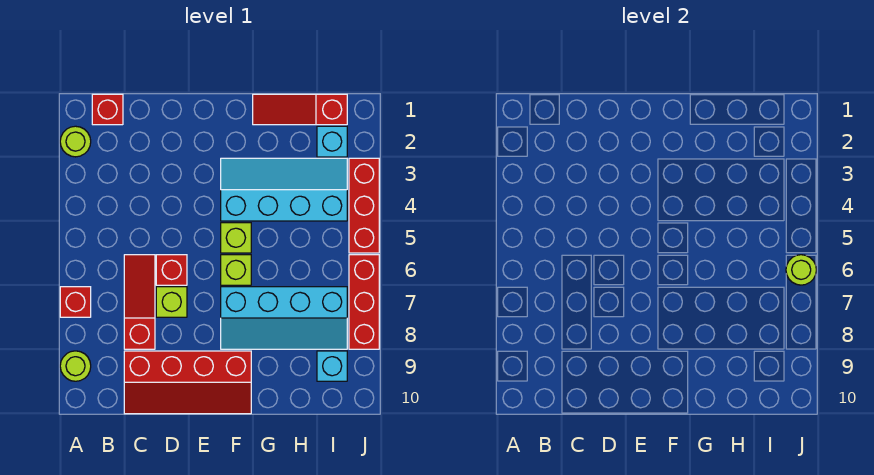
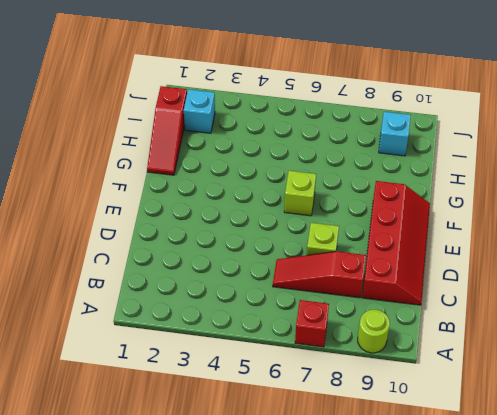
none -> lime round brick A2 level 1
none -> red brick B1 level 1
none -> red brick D6 level 1

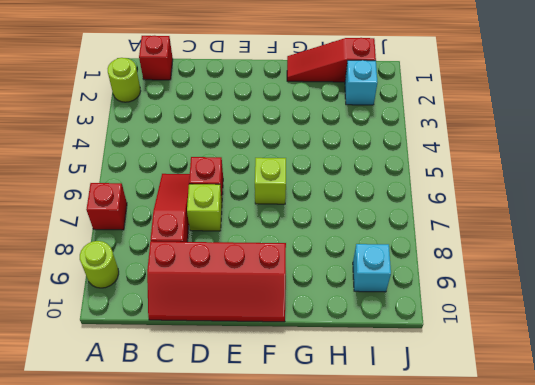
none -> cyan slope F3:I4 level 1 top 4
none -> lime brick F5 level 1
none -> cyan slope F7:I8 level 1 top 7

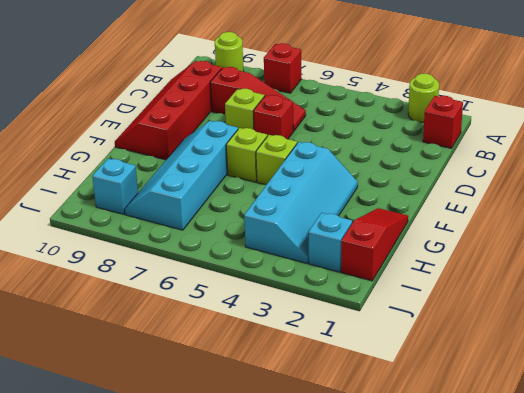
none -> red brick J3:J5 level 1
none -> red brick J6:J8 level 1
none -> lime round brick J6 level 2

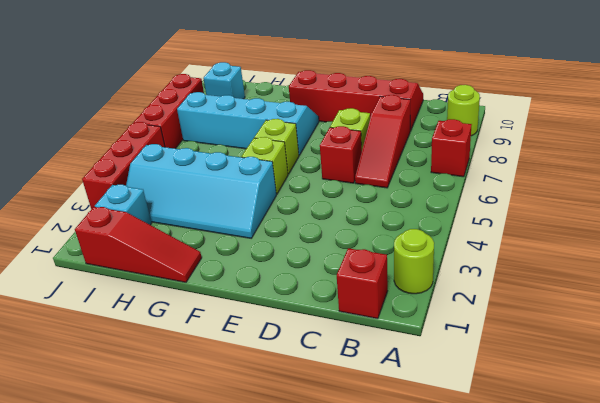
none -> lime round brick J6 level 2

